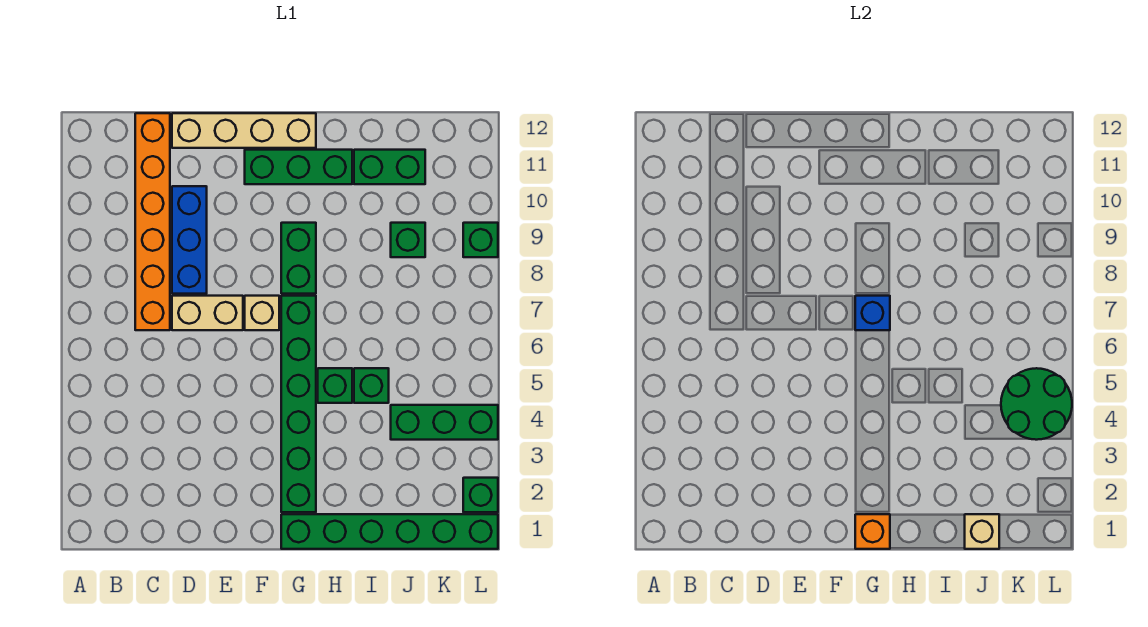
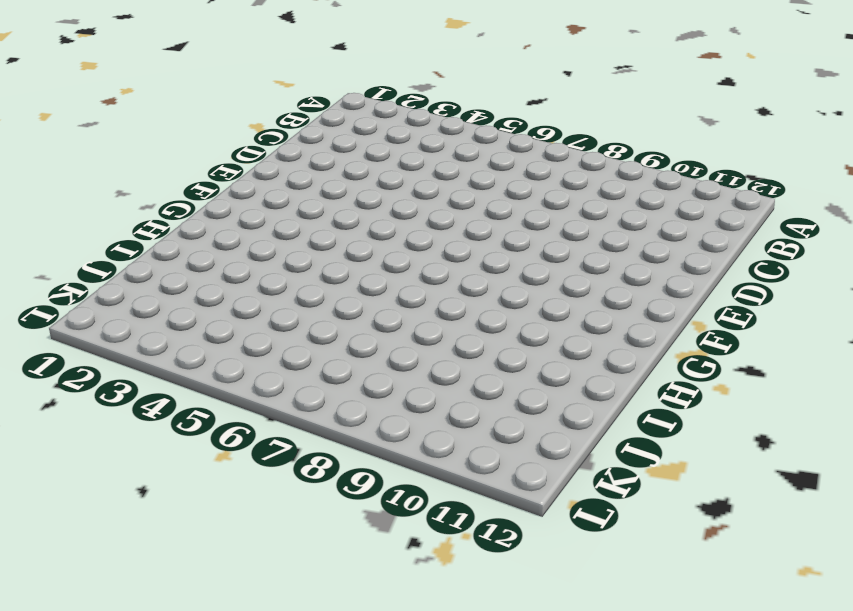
none -> orange brick C7:C12 level 1
none -> tan brick D7:E7 level 1
none -> blue brick D8:D10 level 1

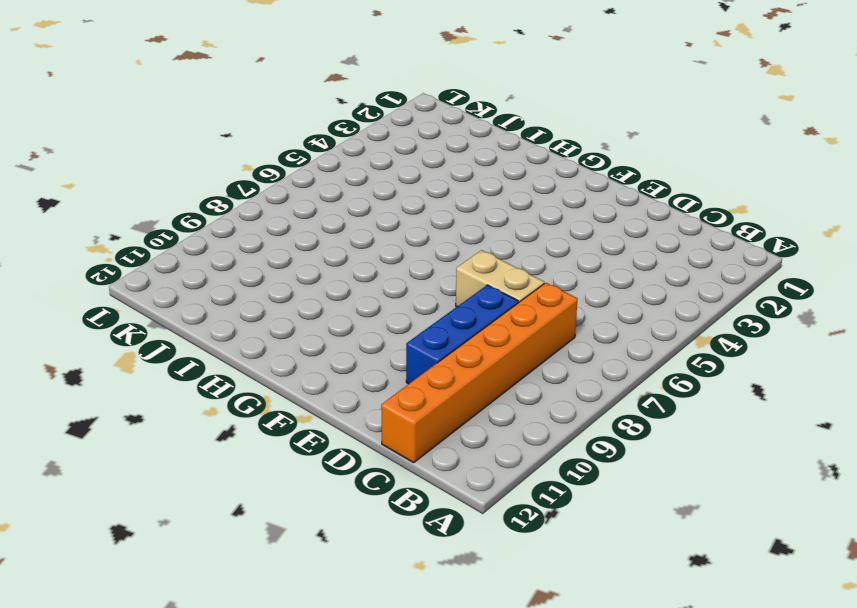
none -> tan brick D12:G12 level 1
none -> tan brick F7 level 1
none -> green brick F11:H11 level 1

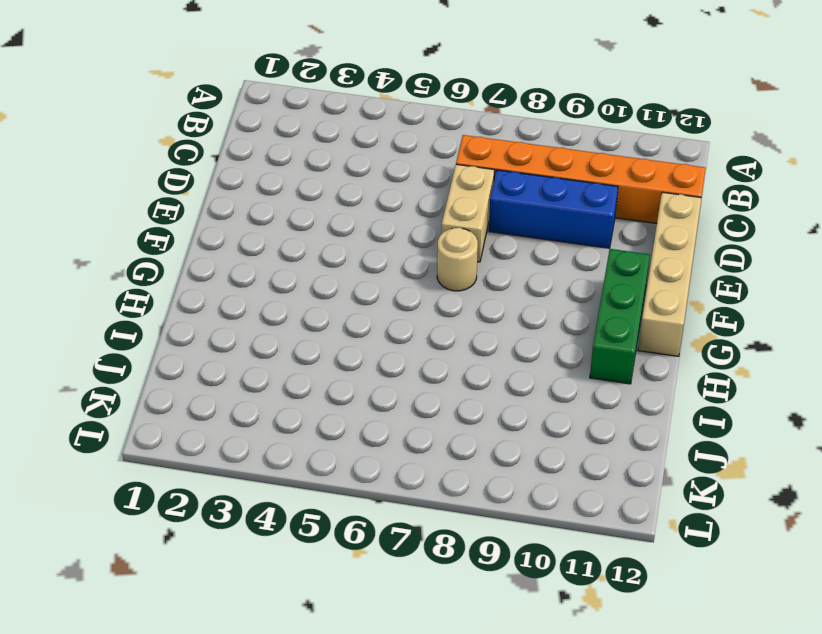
tan round brick F7 level 1 -> tan brick F7 level 1
none -> green brick G1:L1 level 1
none -> green brick G2:G7 level 1
none -> green brick G8:G9 level 1

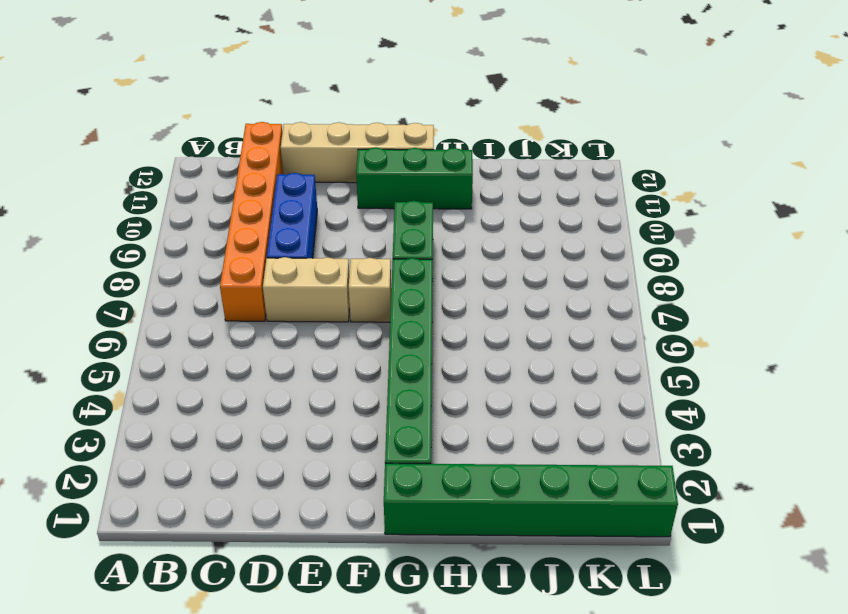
none -> green brick H5 level 1
none -> green brick I5 level 1
none -> green brick I11:J11 level 1

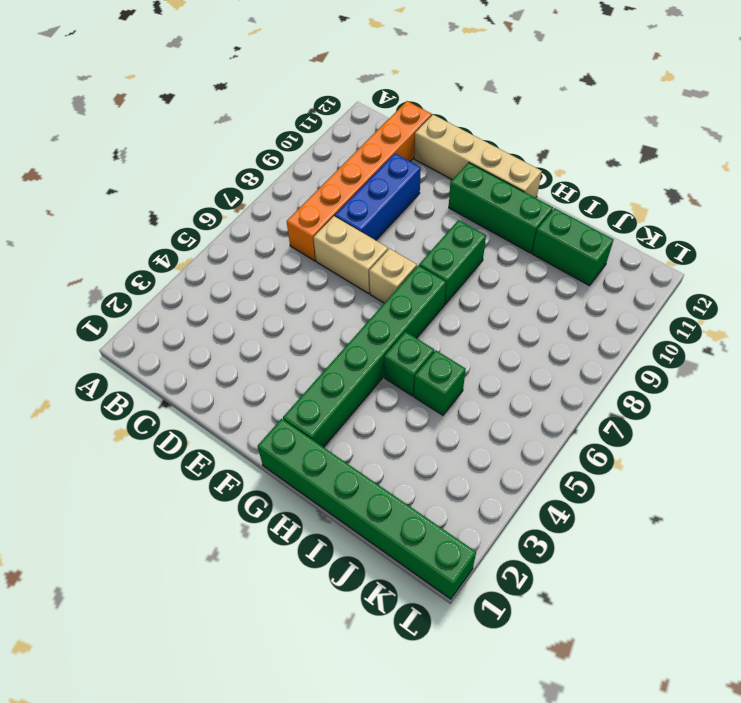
none -> green brick J4:L4 level 1
none -> green brick J9 level 1
none -> green brick L2 level 1

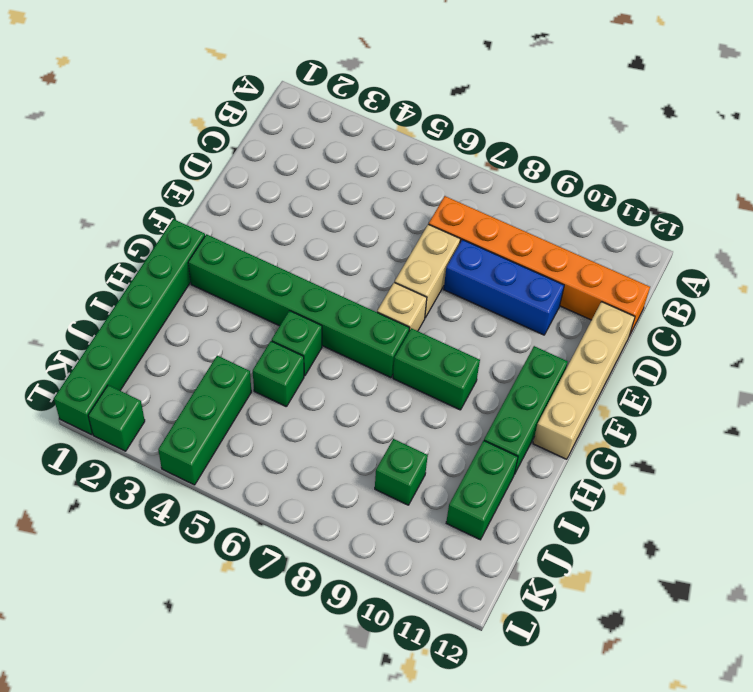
none -> green brick L9 level 1
none -> orange brick G1 level 2
none -> blue brick G7 level 2

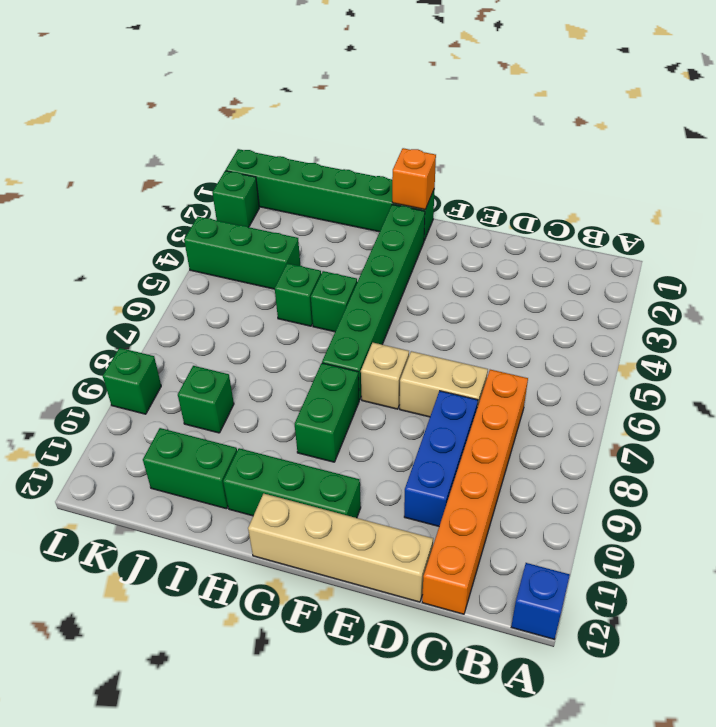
blue brick A12 level 1 -> blue brick G7 level 2
none -> tan brick J1 level 2
none -> green round brick K4:L5 level 2

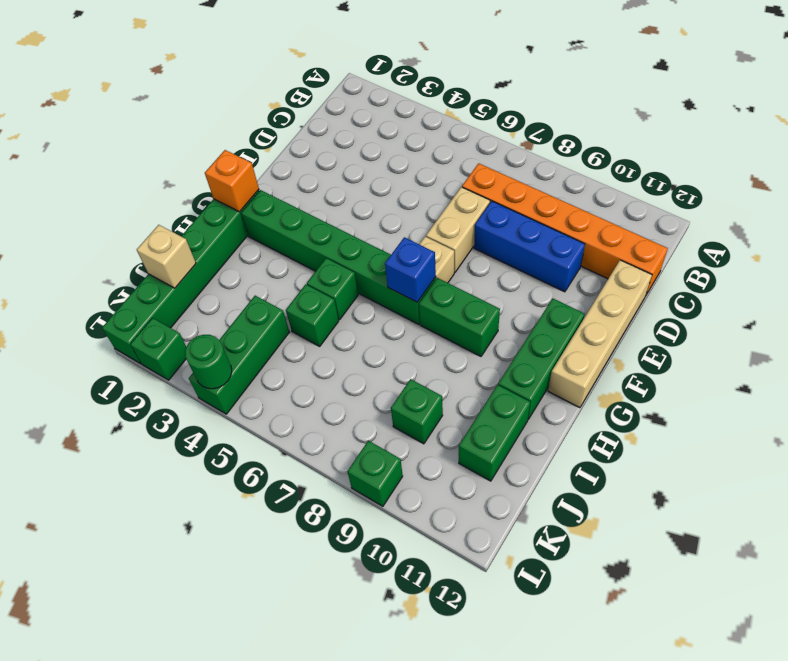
green round brick L4 level 2 -> green round brick K4:L5 level 2

